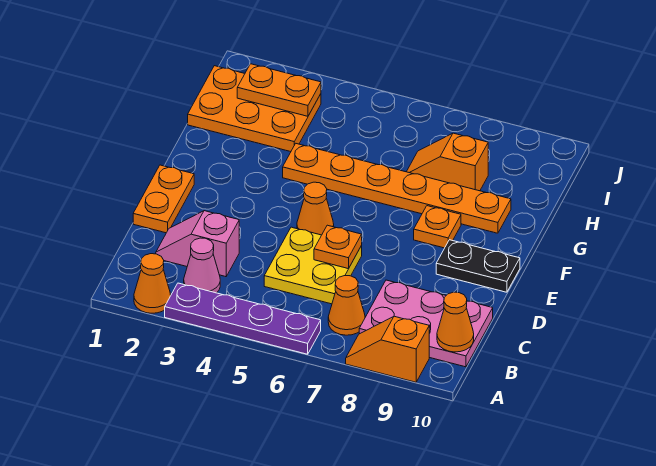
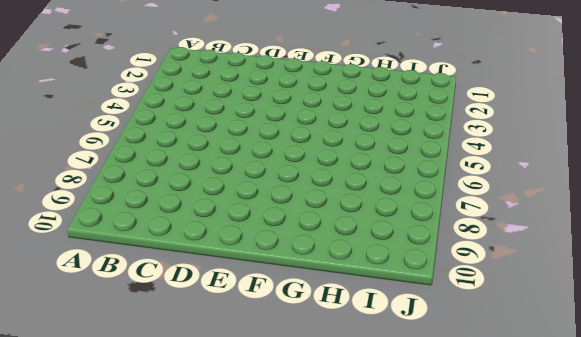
none -> orange cone A2 level 1
none -> purple plate A3:A6 level 1
none -> orange slope A8:A9 level 1 top 9

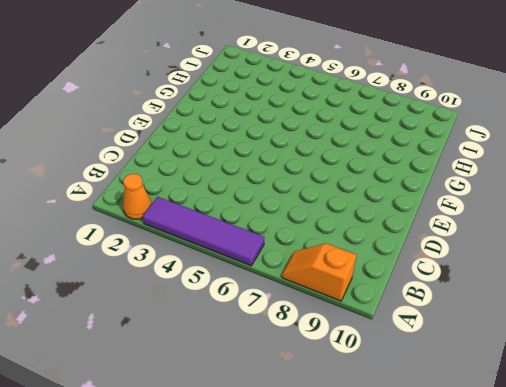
purple tile A3:A6 level 1 -> purple plate A3:A6 level 1
none -> pink cone B3 level 1
none -> orange cone B7 level 1
none -> pink plate B8:C10 level 1

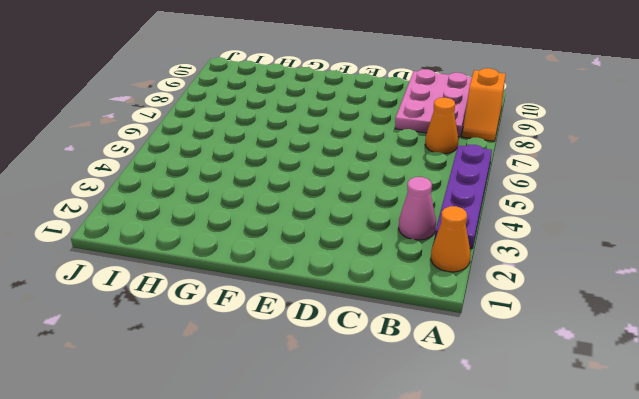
none -> pink slope C2:C3 level 1 top 3
none -> yellow plate C5:D6 level 1
none -> orange plate D1:E1 level 1

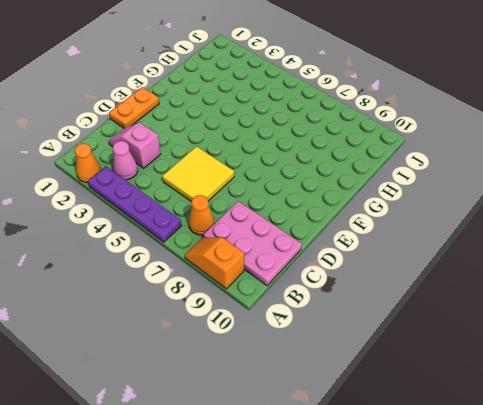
yellow tile C5:D6 level 1 -> yellow plate C5:D6 level 1
none -> orange cone E5 level 1
none -> black plate E9:E10 level 1
none -> orange plate F8 level 1

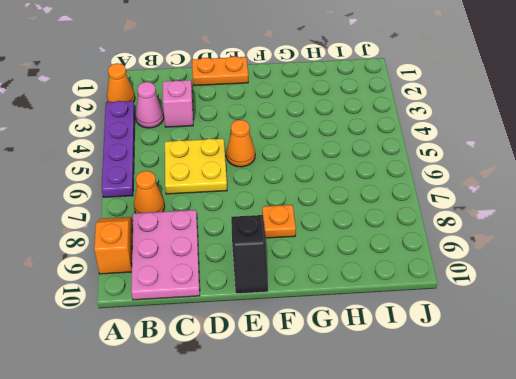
black slope E9:E10 level 1 top 9 -> black plate E9:E10 level 1
none -> orange plate G4:G9 level 1
none -> orange plate H1:I3 level 1
none -> orange slope H7:H8 level 1 top 8

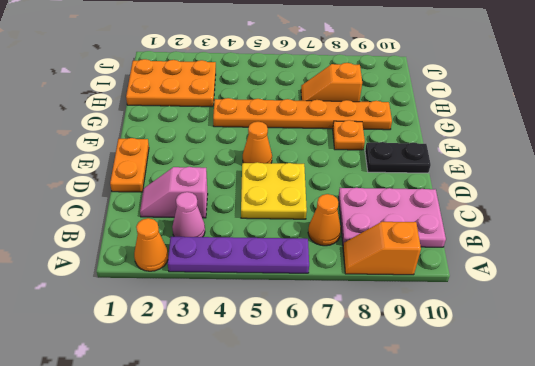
none -> orange cone B10 level 2
none -> orange plate D6 level 2
none -> orange plate I2:I3 level 2

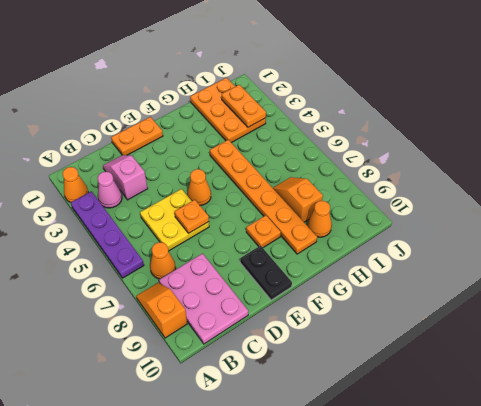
orange cone H9 level 1 -> orange cone B10 level 2

